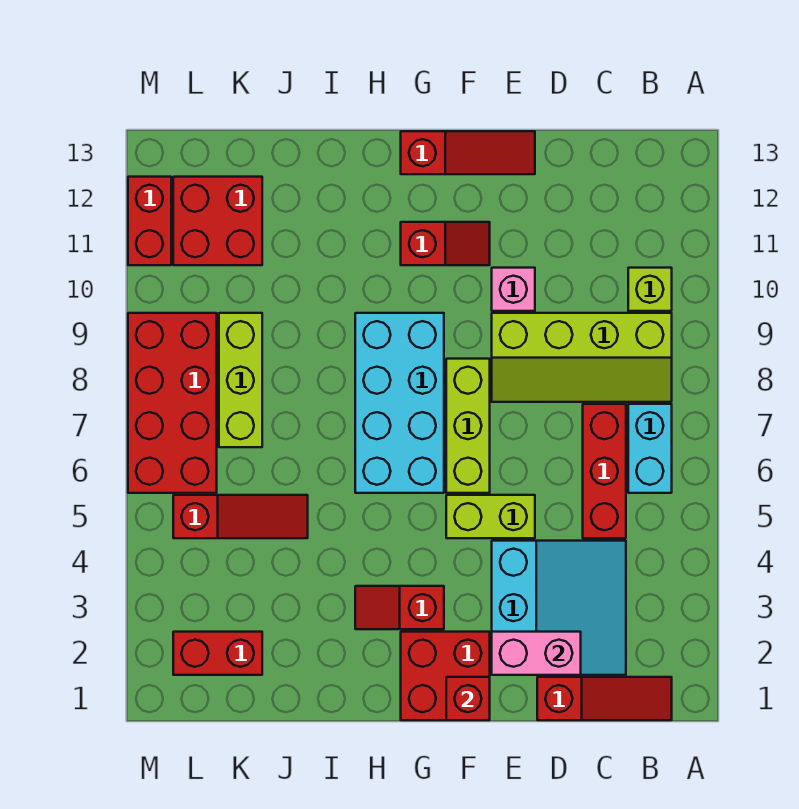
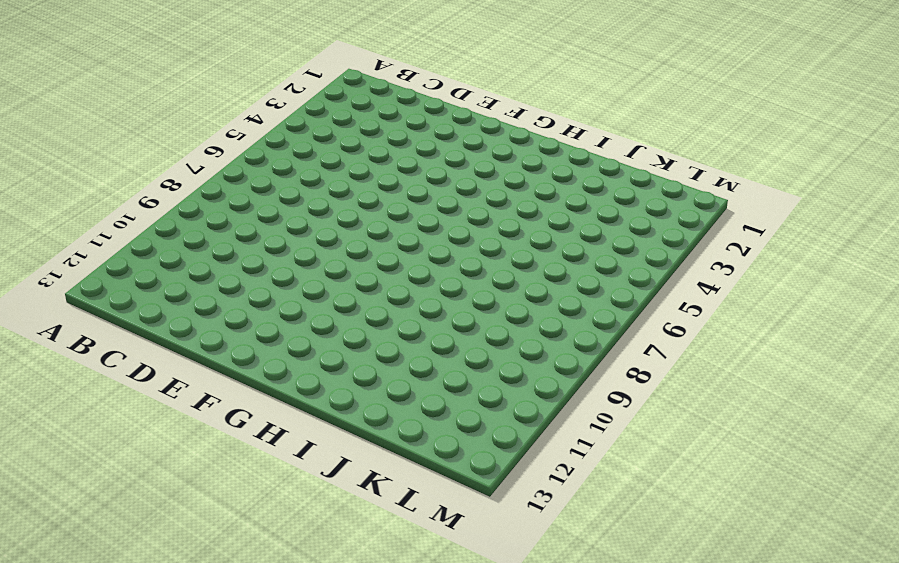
none -> red slope B1:D1 level 1 top D
none -> cyan brick B6:B7 level 1
none -> lime slope B8:E9 level 1 top 9

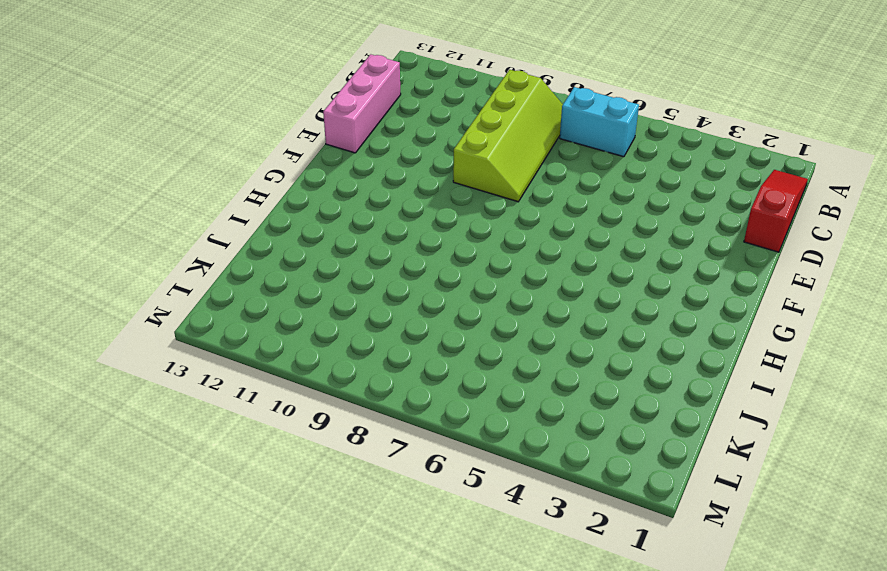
pink brick C13:E13 level 1 -> red slope E13:G13 level 1 top G
none -> lime brick B10 level 1
none -> cyan slope C2:E4 level 1 top E
none -> red brick C5:C7 level 1

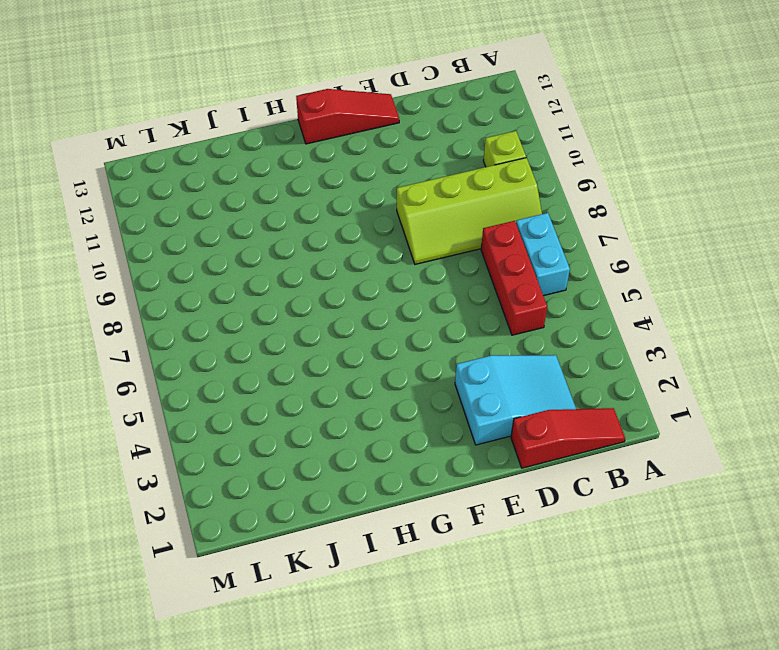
cyan slope C2:E3 level 1 top E -> cyan slope C2:E4 level 1 top E
none -> lime brick E5:F5 level 1
none -> pink brick E10 level 1
none -> red brick F1:G2 level 1

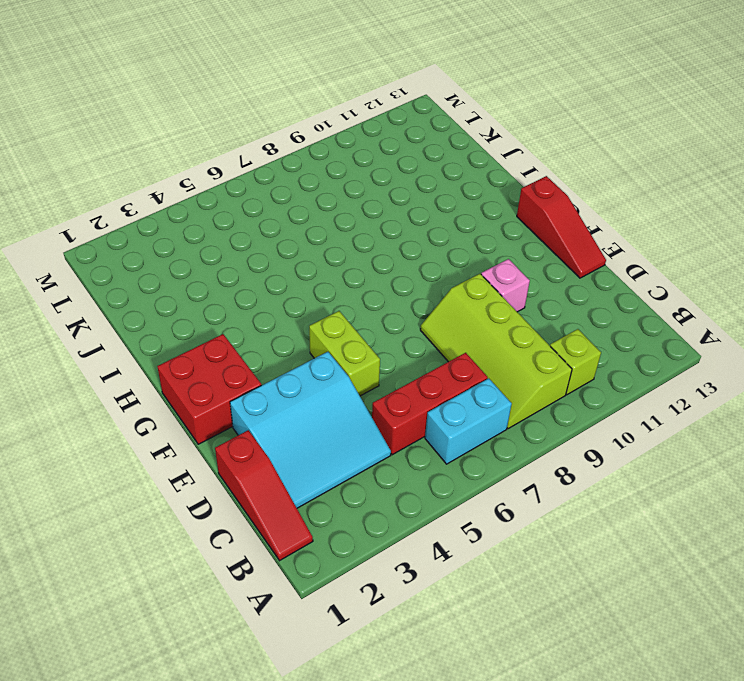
none -> lime brick F6:F8 level 1
none -> red slope F11:G11 level 1 top G
none -> red slope G3:H3 level 1 top G

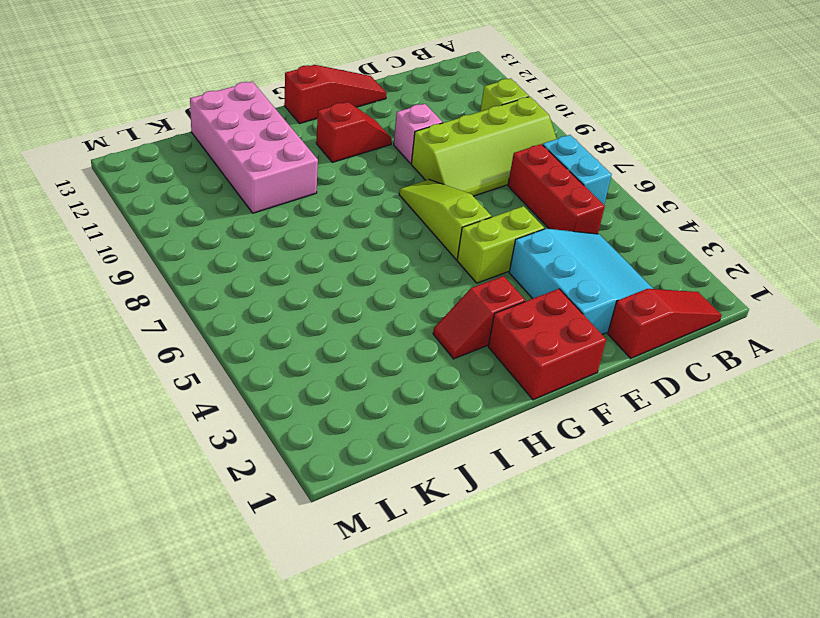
lime slope F6:F8 level 1 top 6 -> lime brick F6:F8 level 1
pink brick I10:J13 level 1 -> none
none -> cyan brick G6:H9 level 1
none -> red slope J5:L5 level 1 top L
none -> red brick K2:L2 level 1

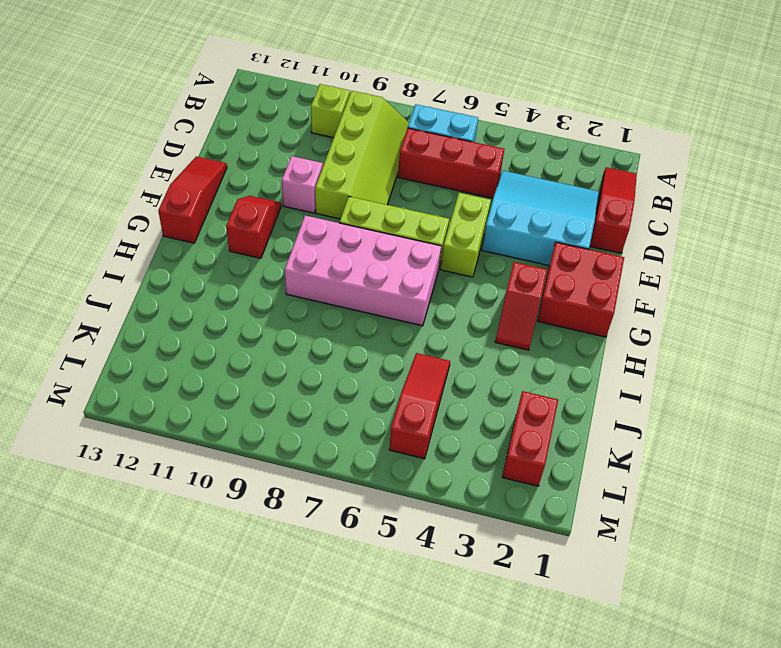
pink brick G6:H9 level 1 -> cyan brick G6:H9 level 1
none -> lime brick K7:K9 level 1
none -> red brick K11:L12 level 1
none -> red brick L6:M9 level 1

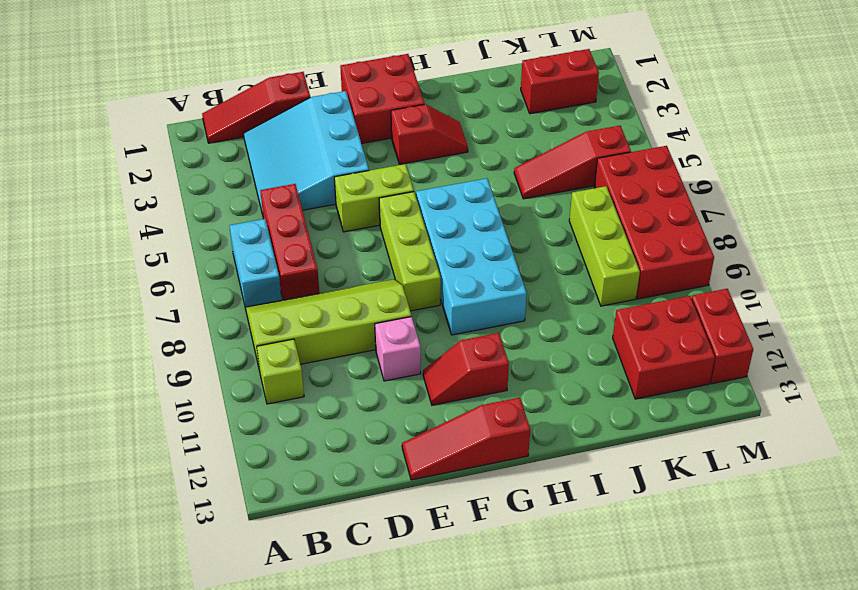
none -> pink brick D2:E2 level 2
none -> red brick F1 level 2

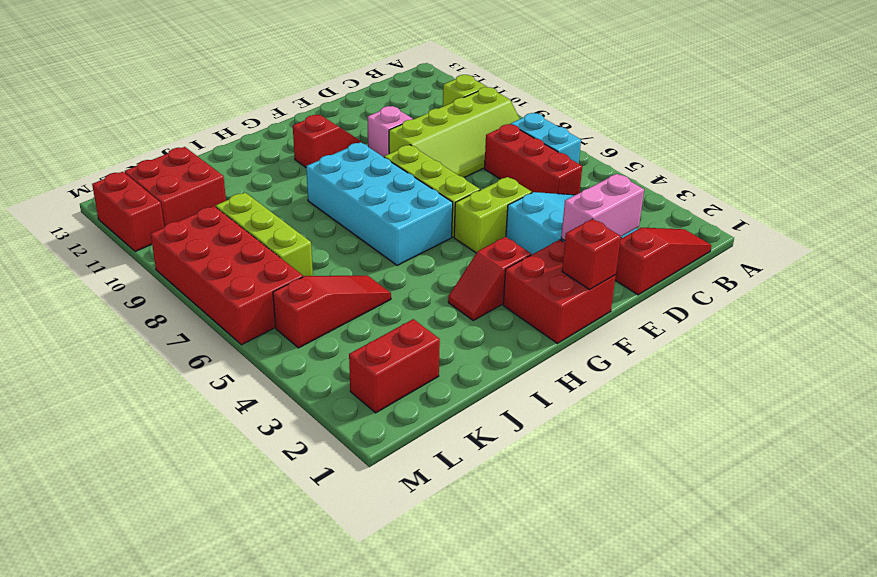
none -> red slope E13:G13 level 1 top G

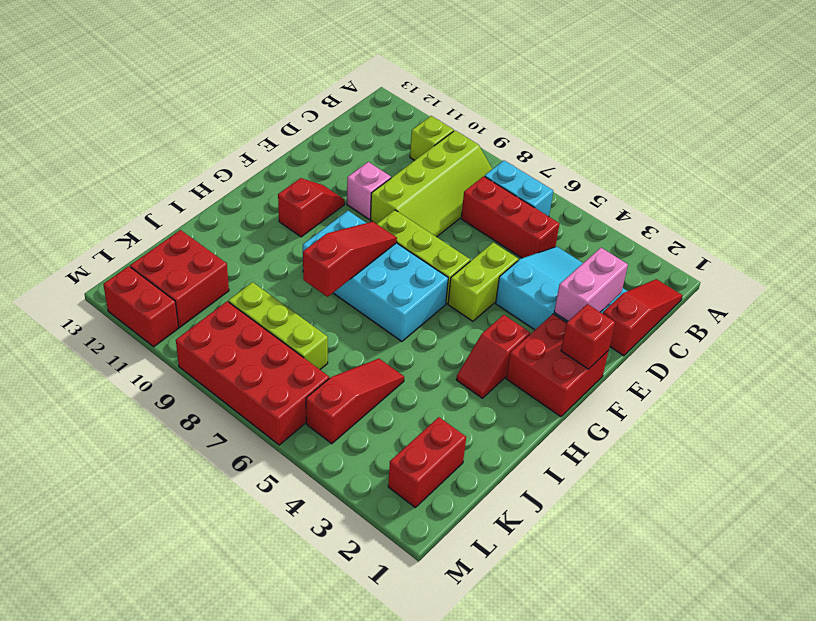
red slope G8:I8 level 2 top I -> red slope E13:G13 level 1 top G

